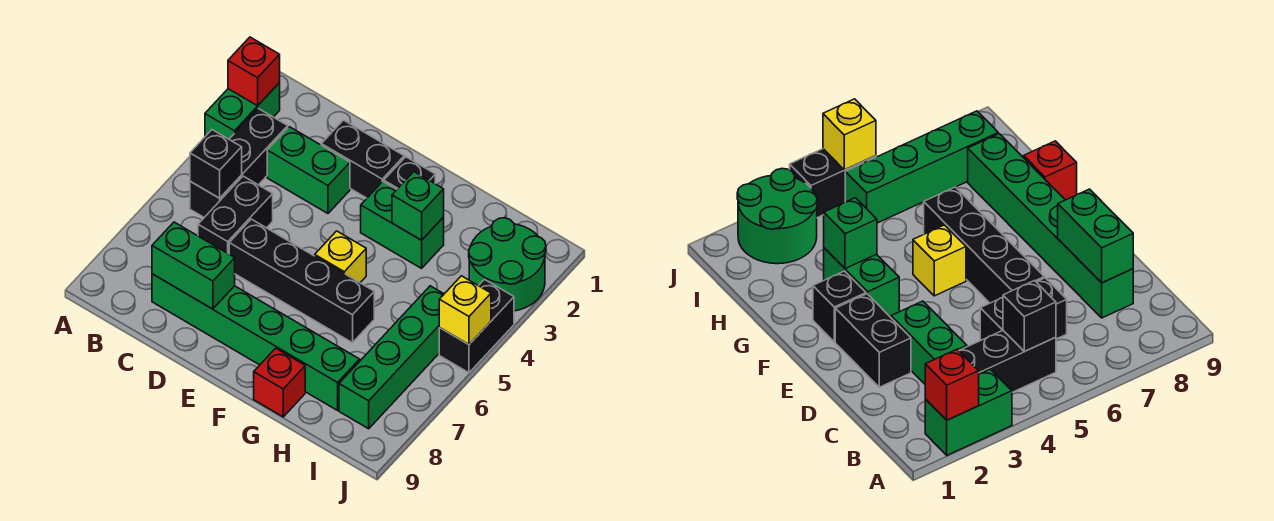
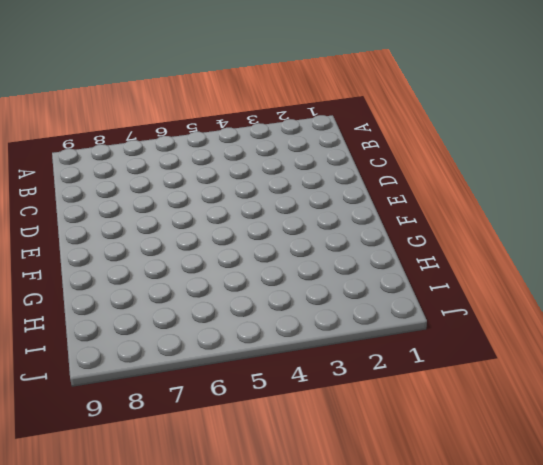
none -> green brick A2:A3 level 1
none -> black brick B3:B5 level 1
none -> green brick C3:D3 level 1

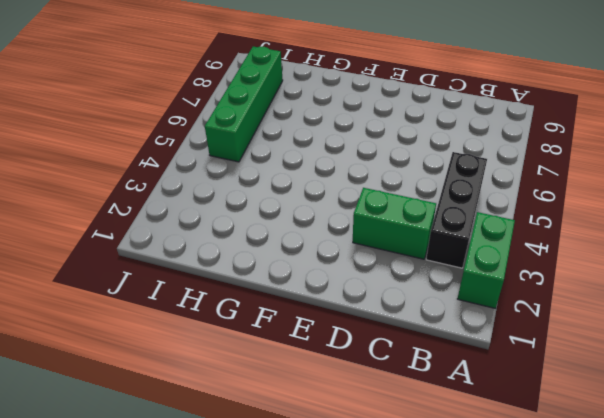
none -> black brick C5:C6 level 1
none -> green brick C8:H8 level 1
none -> black brick D2:E2 level 1

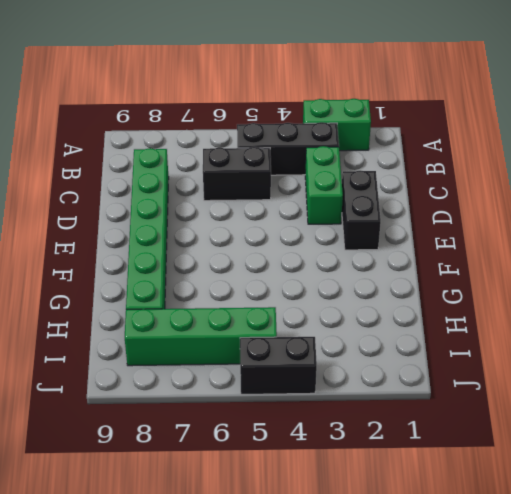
none -> black brick D6:G6 level 1
none -> black brick F2 level 1
none -> green brick F3:G3 level 1

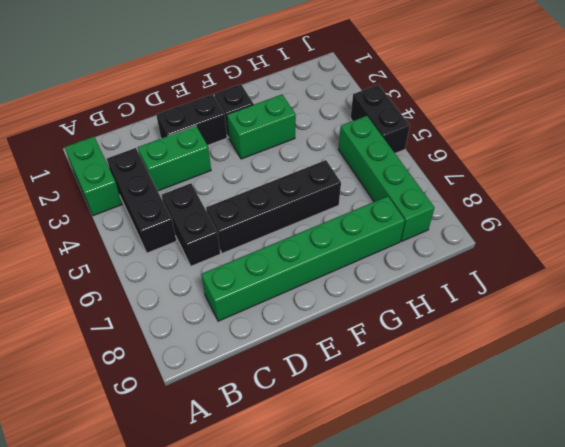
none -> yellow brick F5 level 1
none -> red brick G9 level 1
none -> green round brick I2:J3 level 1

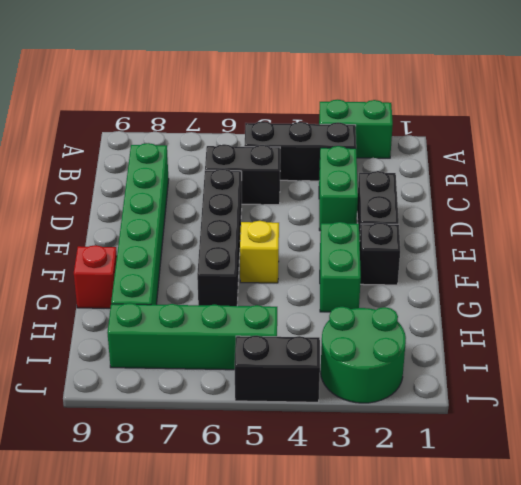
none -> red brick A2 level 2
none -> black brick B5 level 2
none -> green brick C8:D8 level 2

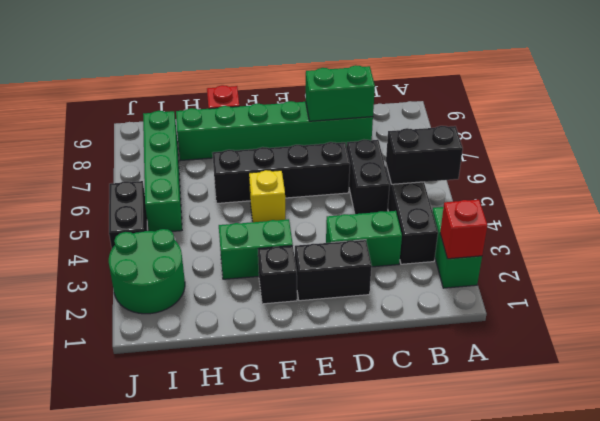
black brick A5:B5 level 2 -> black brick B5 level 2
none -> green brick G3 level 2
none -> yellow brick J5 level 2

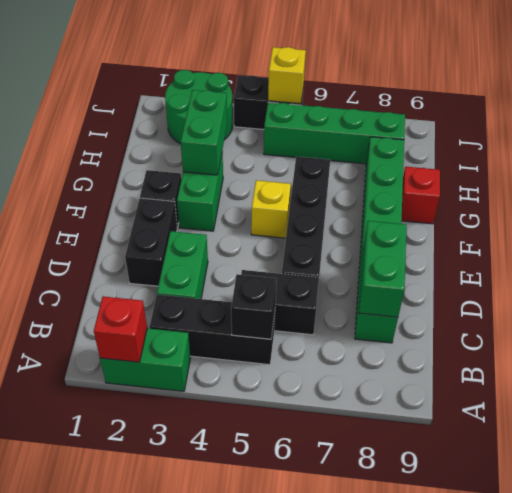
green brick G3:H3 level 2 -> green brick G3 level 2

